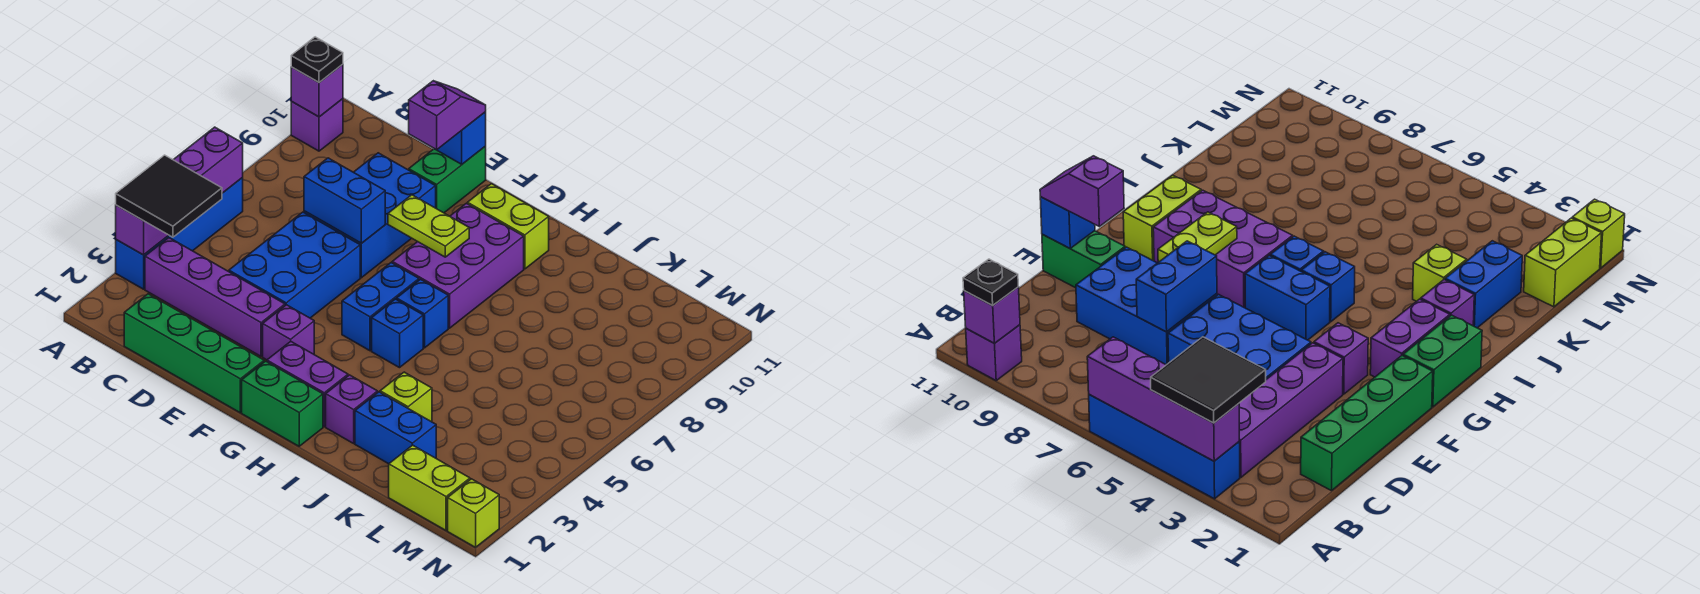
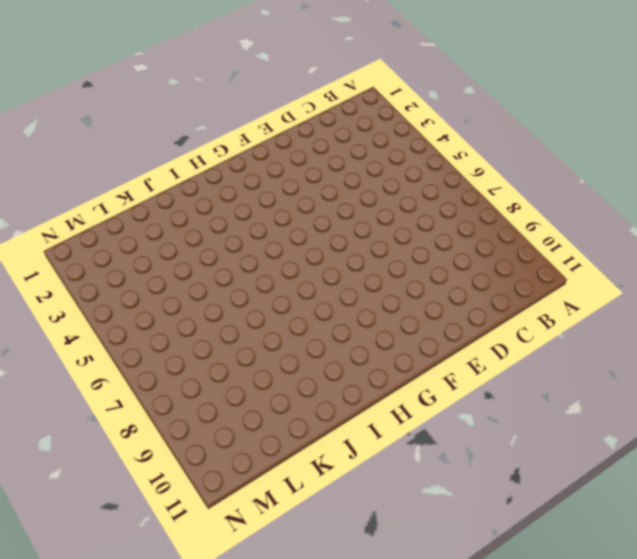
none -> blue brick A3:A6 level 1
none -> purple brick A10 level 1
none -> purple brick B3:E3 level 1

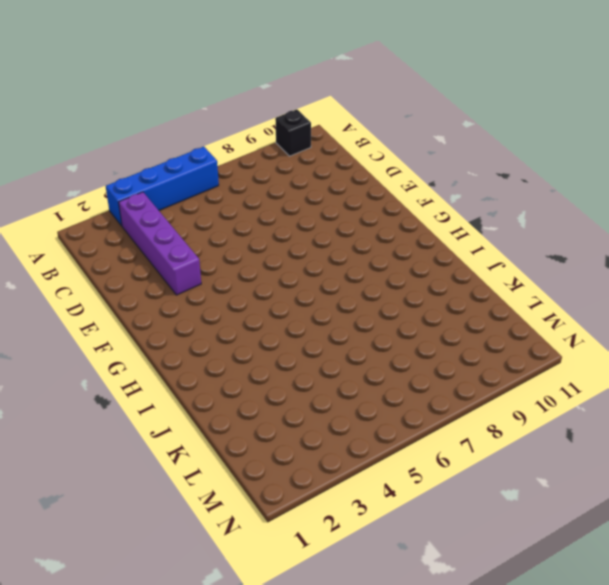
black brick A10 level 1 -> purple brick A10 level 1
none -> green brick C1:F1 level 1
none -> blue brick D4:E6 level 1
none -> blue brick D7:E9 level 1

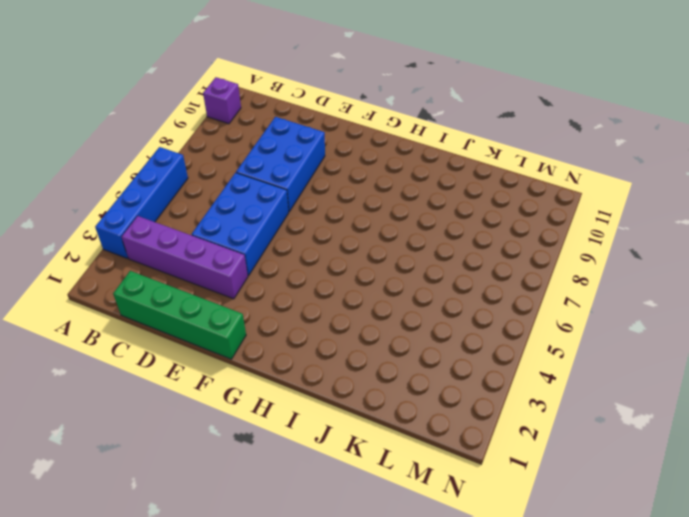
none -> green brick E10:E11 level 1
none -> purple brick F3 level 1
none -> green brick G1:H1 level 1

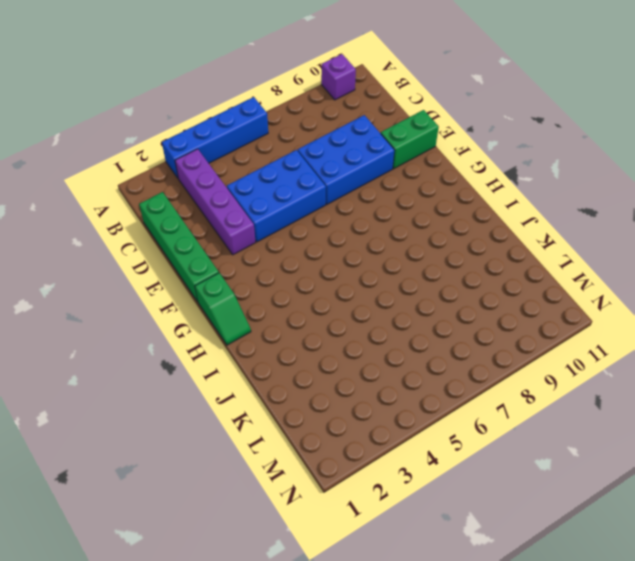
green slope G1:H1 level 1 top G -> green brick G1:H1 level 1
none -> purple brick F3 level 1
none -> purple brick G2:H2 level 1
none -> blue brick G5:G6 level 1

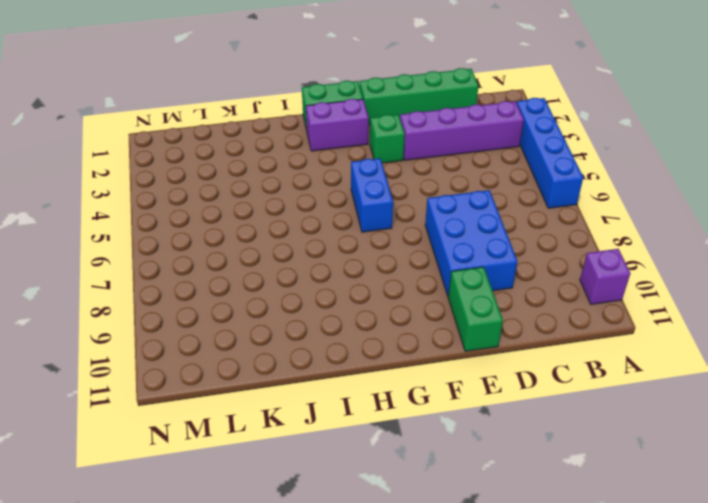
green brick F3 level 1 -> purple brick F3 level 1
none -> blue brick D4:E6 level 1
none -> purple brick G7:H9 level 1
none -> lime brick G10:H10 level 1

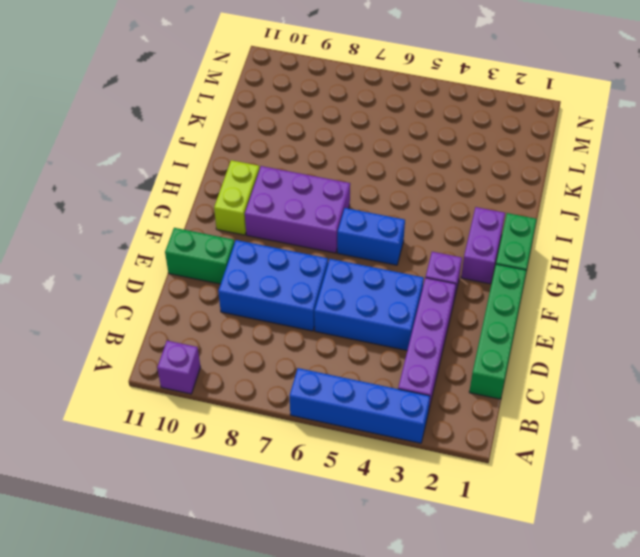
none -> blue brick H5 level 1
none -> blue brick H6 level 1
none -> purple brick I2 level 1

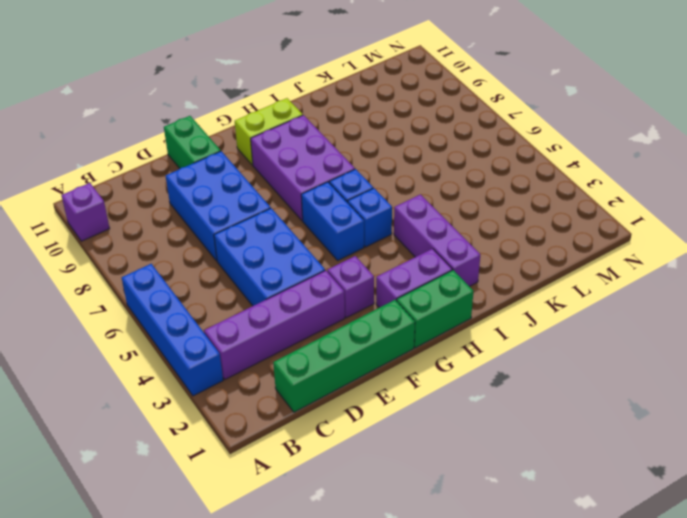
purple brick I2:I4 level 1 -> purple brick I2 level 1
none -> blue brick J2:K2 level 1
none -> lime brick J3 level 1
none -> lime brick L1:M1 level 1

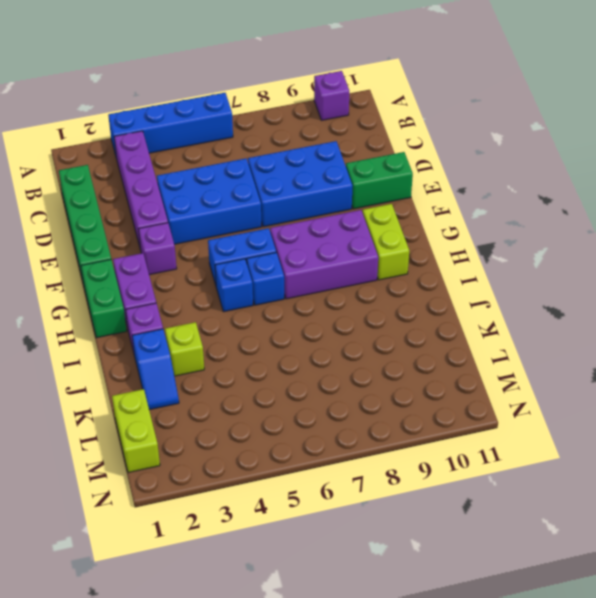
blue slope J2:K2 level 1 top J -> blue brick J2:K2 level 1
none -> lime brick N1 level 1
none -> purple brick A3:A6 level 2
none -> purple brick A10 level 2

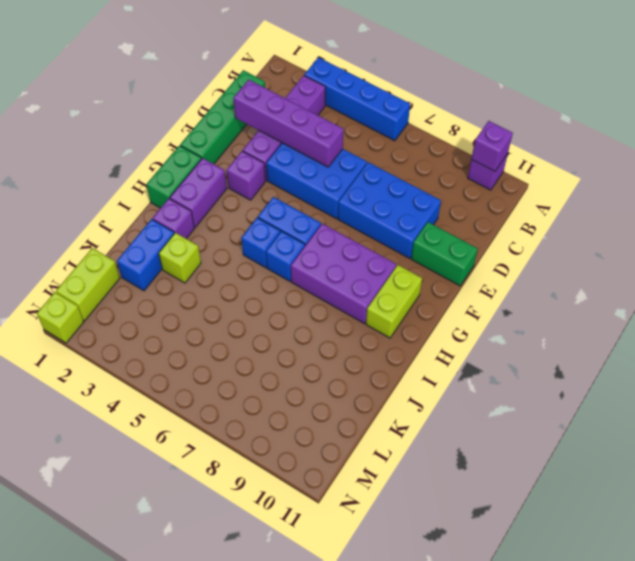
purple brick D2:D5 level 2 -> purple brick A3:A6 level 2
none -> blue brick D7:E7 level 2
none -> blue brick E11 level 2
none -> lime plate F8:G8 level 2

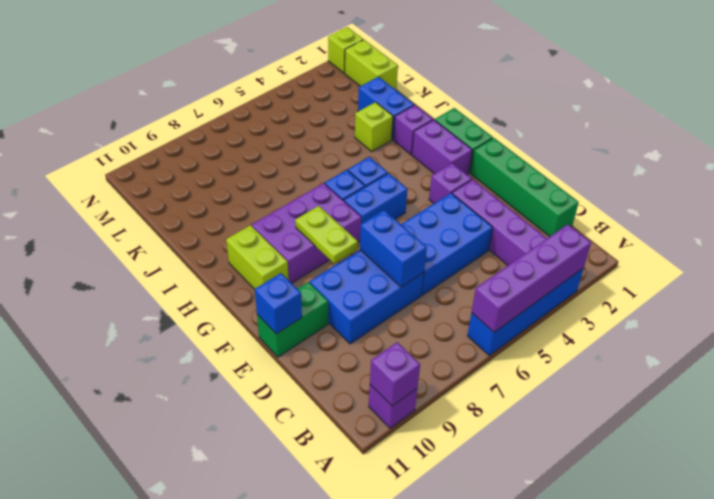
none -> black tile A3:B4 level 3
none -> black plate A10 level 3
none -> purple slope E10:E11 level 3 top 10

